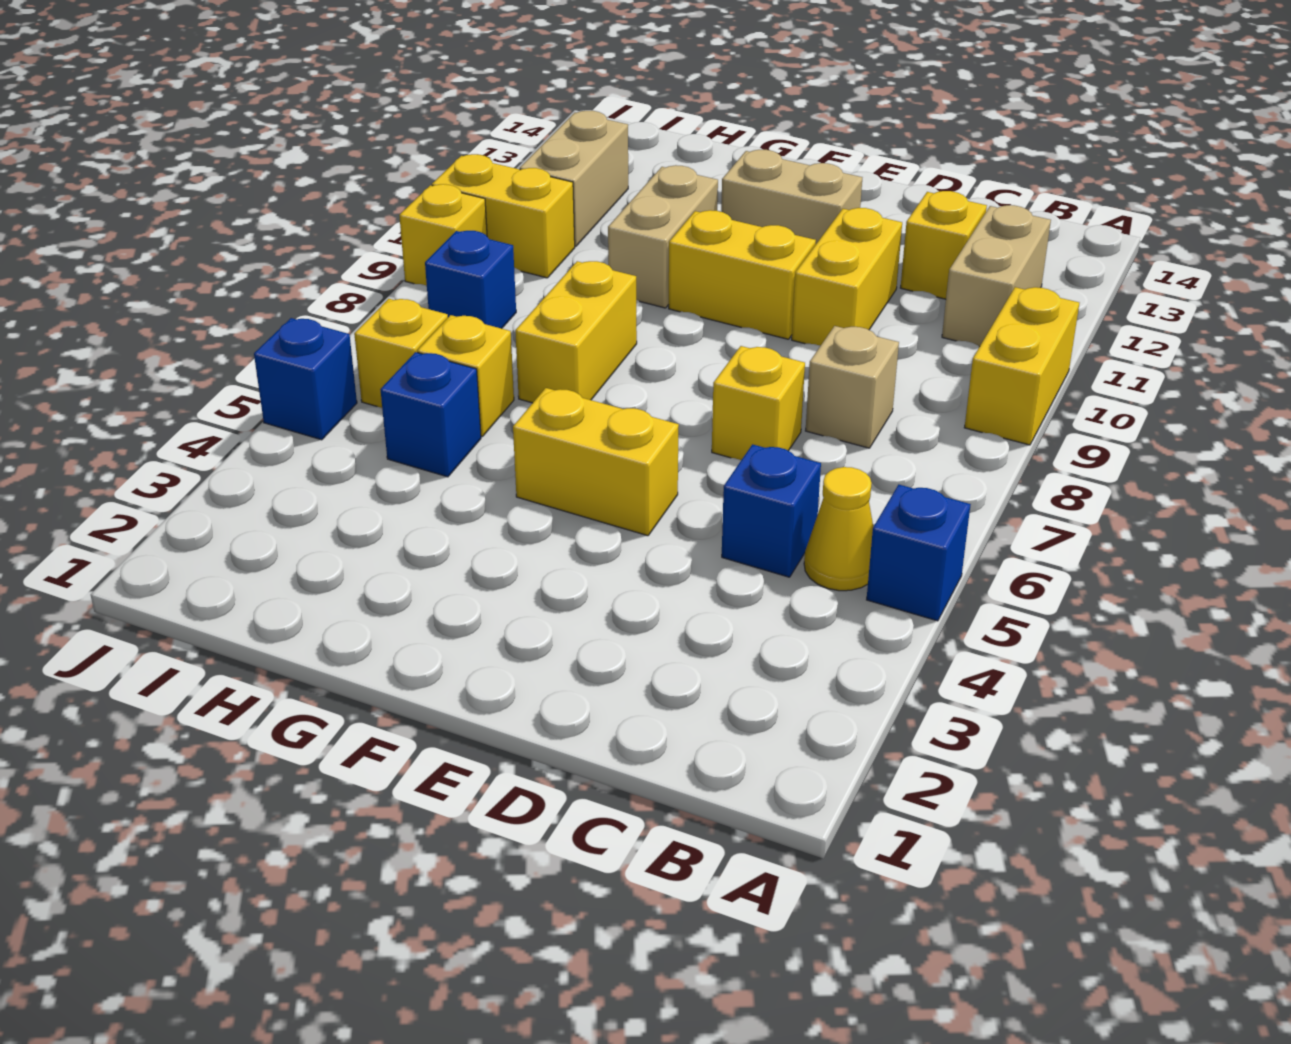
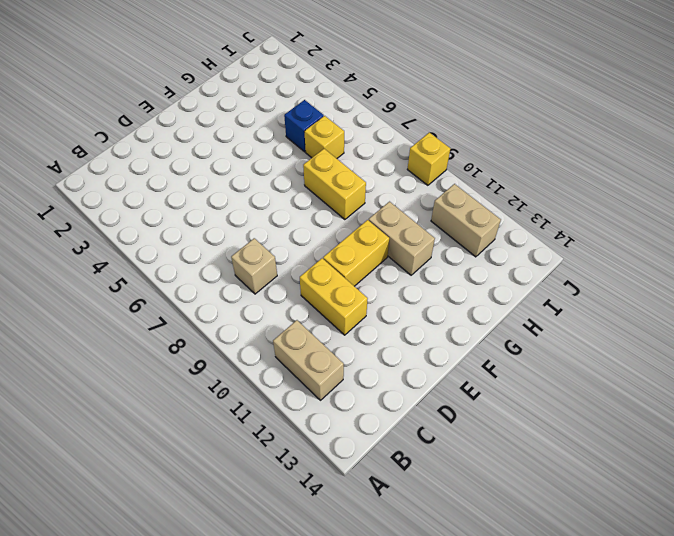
none -> blue brick A5 level 1
none -> yellow brick A9:A10 level 1
none -> yellow cone B5 level 1

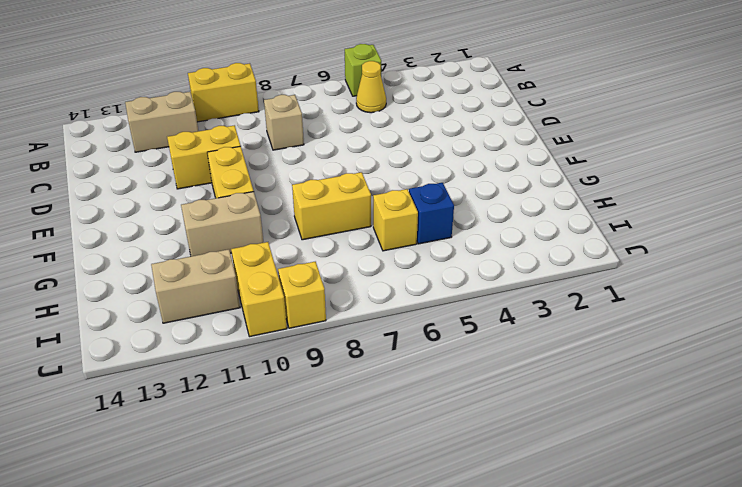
lime brick A5 level 1 -> blue brick A5 level 1
none -> blue brick C5 level 1
none -> yellow brick C12 level 1
none -> yellow brick D7 level 1

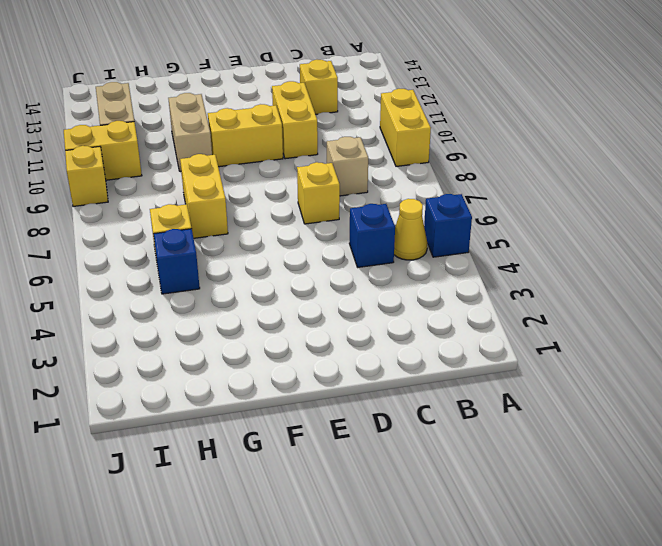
none -> tan brick B11:B12 level 1
none -> yellow brick E5:F5 level 1
none -> tan brick E12:F12 level 1

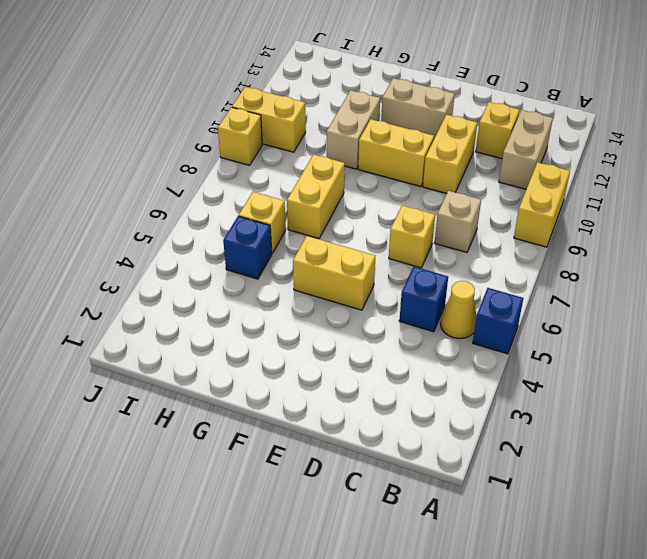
none -> yellow brick I6 level 1
none -> blue brick I8 level 1
none -> tan brick I11:I12 level 1

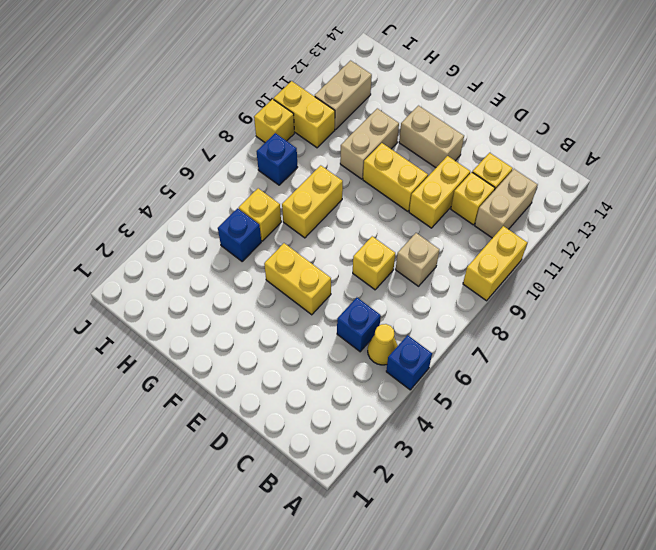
yellow brick C11 level 1 -> yellow brick I6 level 1
none -> blue brick J5 level 1

